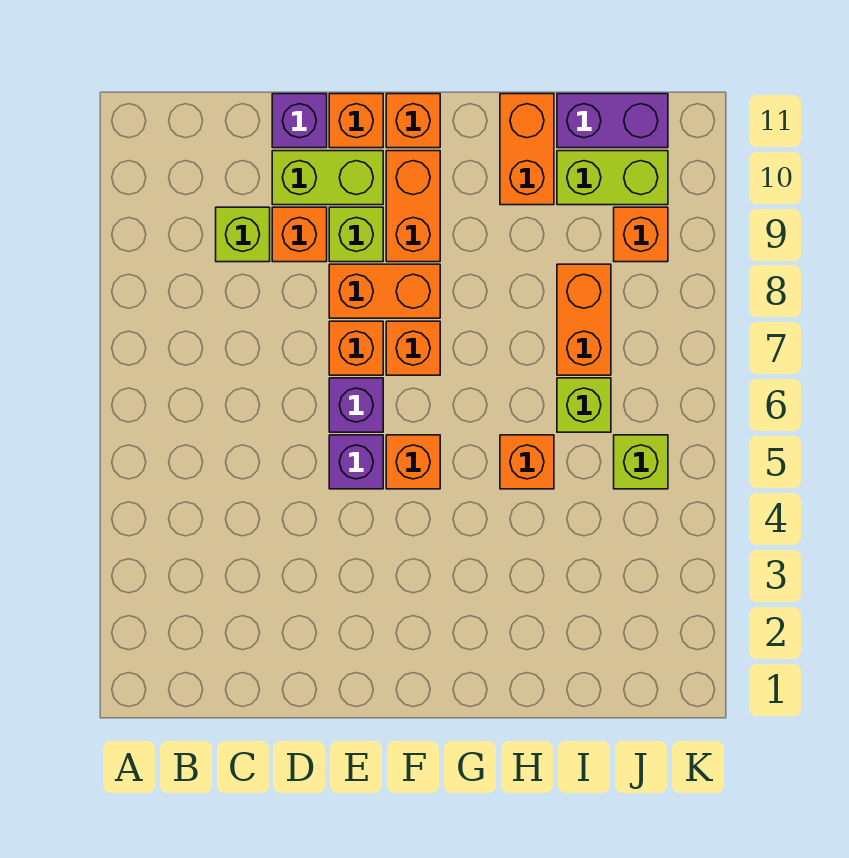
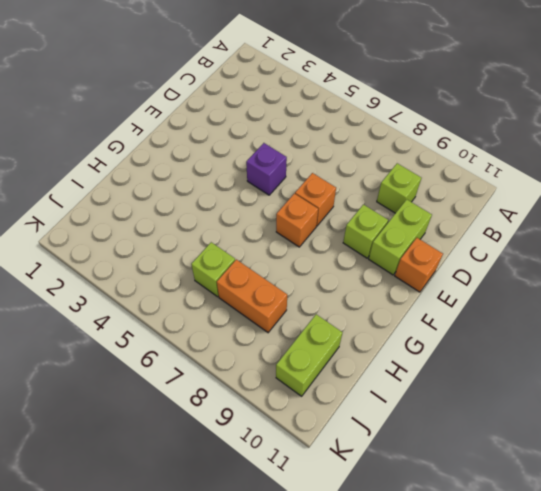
none -> orange brick D9 level 1
none -> purple brick D11 level 1
none -> purple brick E6 level 1

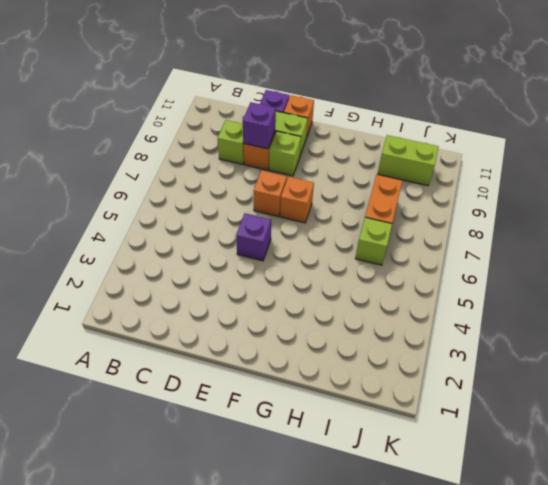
purple brick D9 level 2 -> purple brick E6 level 1
none -> orange brick E8:F8 level 1
none -> orange brick F5 level 1
none -> orange brick F9:F10 level 1

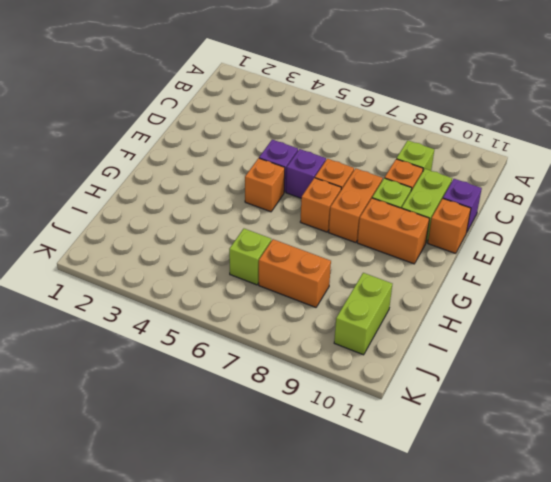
none -> orange brick F11 level 1
none -> orange brick H5 level 1
none -> orange brick H10:H11 level 1

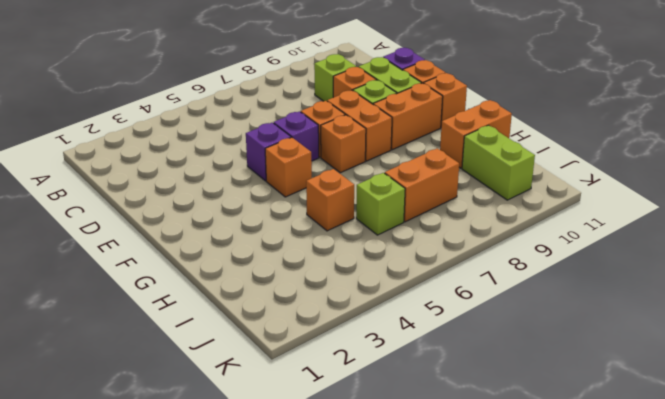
none -> purple brick I11:J11 level 1
none -> lime brick J5 level 1
none -> orange brick J9 level 1

